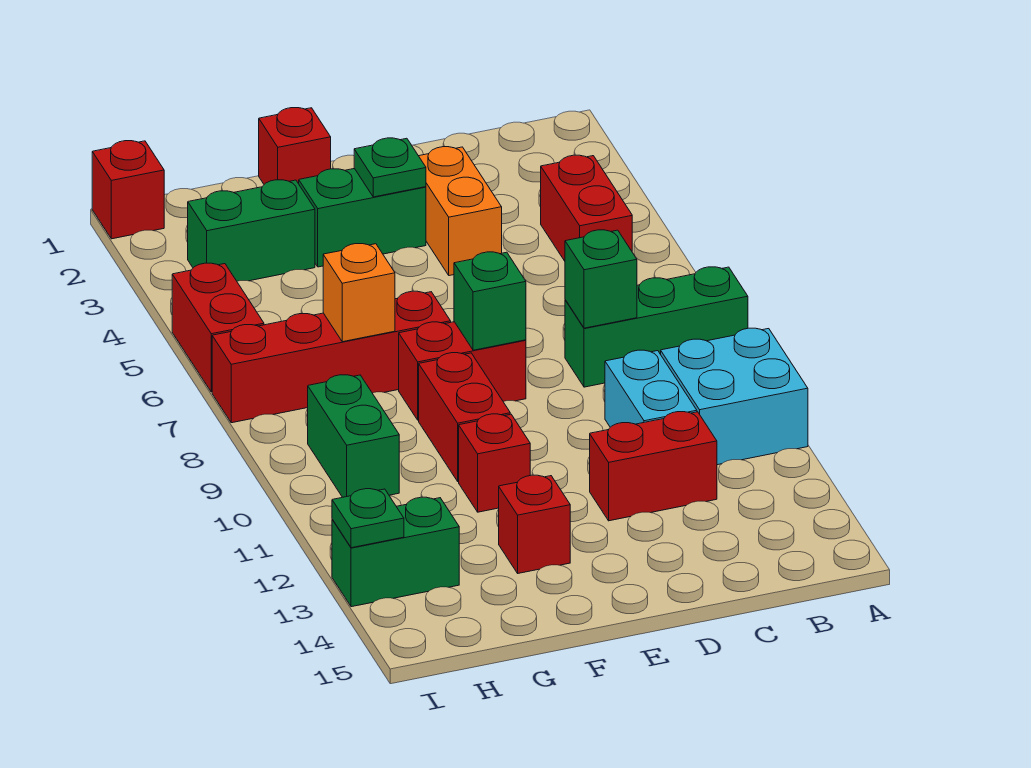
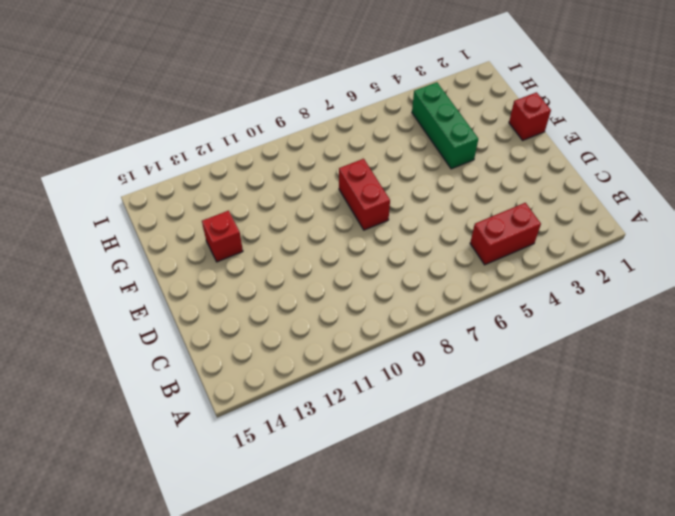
green brick F4:H4 level 1 -> green brick A8:C8 level 1
none -> cyan brick A10:B11 level 1
none -> cyan brick C10:C11 level 1
none -> red brick C12:D12 level 1

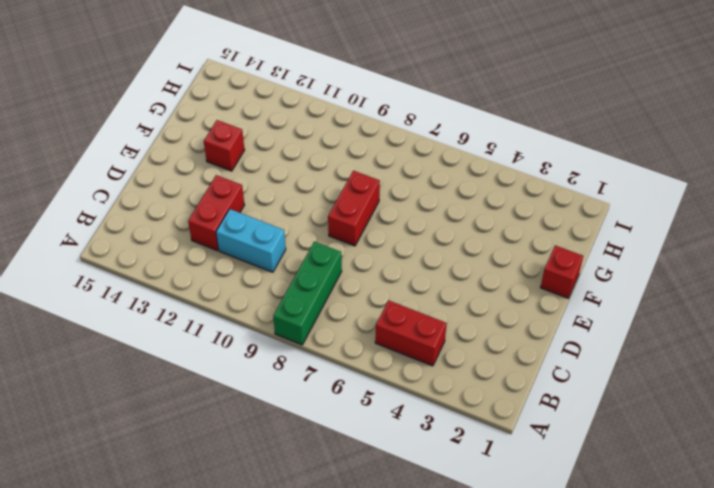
none -> cyan brick A10:B11 level 1
none -> orange brick D3:D4 level 1
none -> green brick E3:F3 level 1

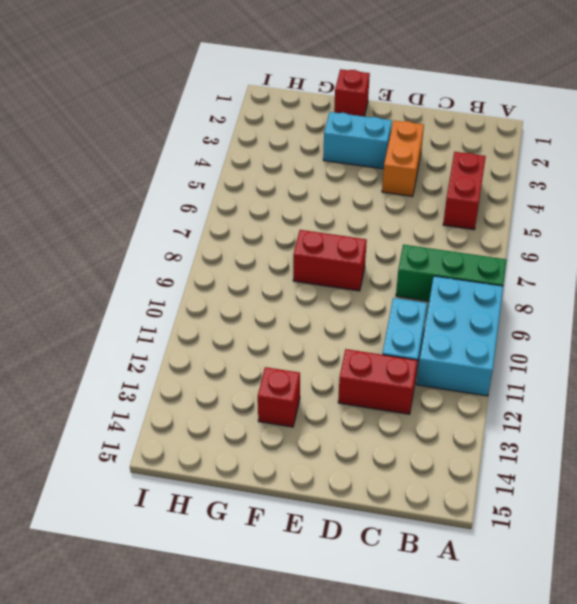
cyan brick A9:B11 level 1 -> cyan brick A10:B11 level 1
cyan brick E3:F3 level 1 -> green brick E3:F3 level 1
none -> red brick F7:I7 level 1
none -> red brick F9:F10 level 1
none -> red brick F11 level 1

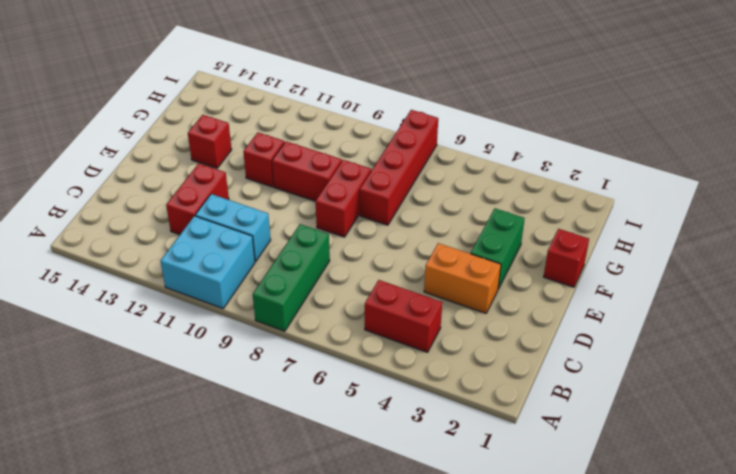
none -> green brick G3:H3 level 1
none -> green brick H9:H10 level 1
none -> green brick H13:I13 level 1

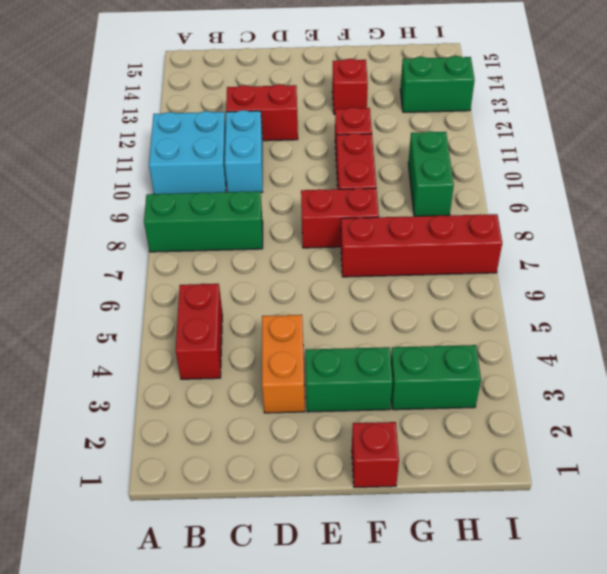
none -> red brick I1 level 1
none -> red brick I5:I6 level 1
none -> green brick C8 level 2

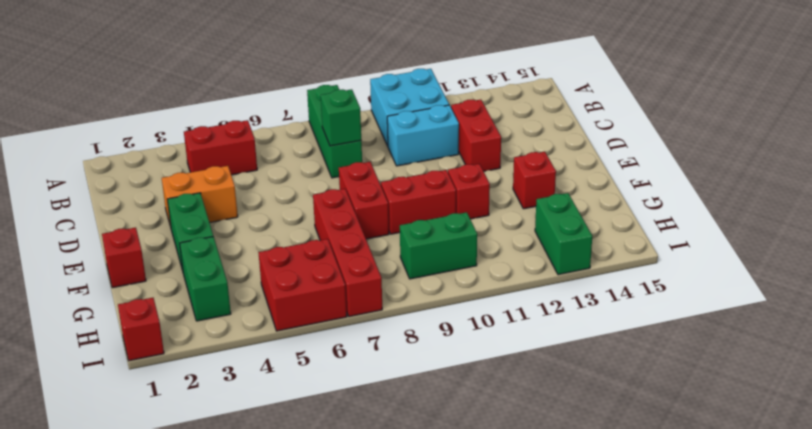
red brick H5:I6 level 1 -> red brick I5:I6 level 1
none -> green plate E3 level 2
none -> green brick E8 level 2
none -> orange brick G7 level 2

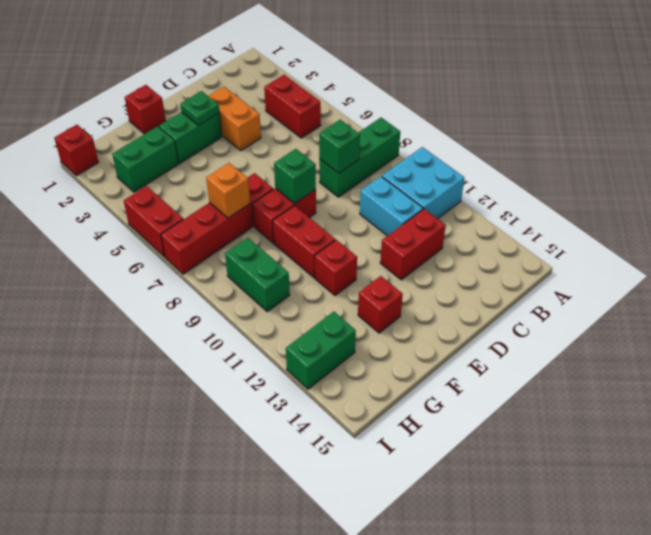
none -> green plate I13 level 2

